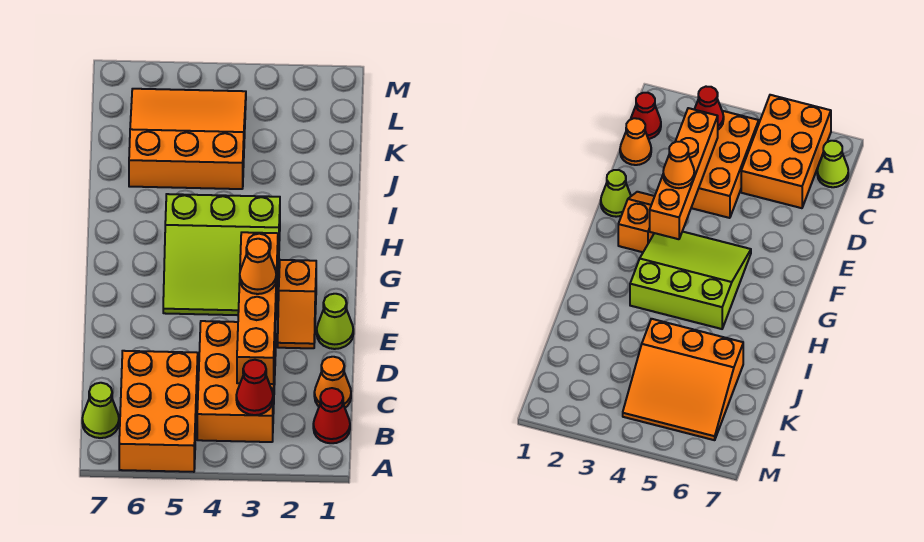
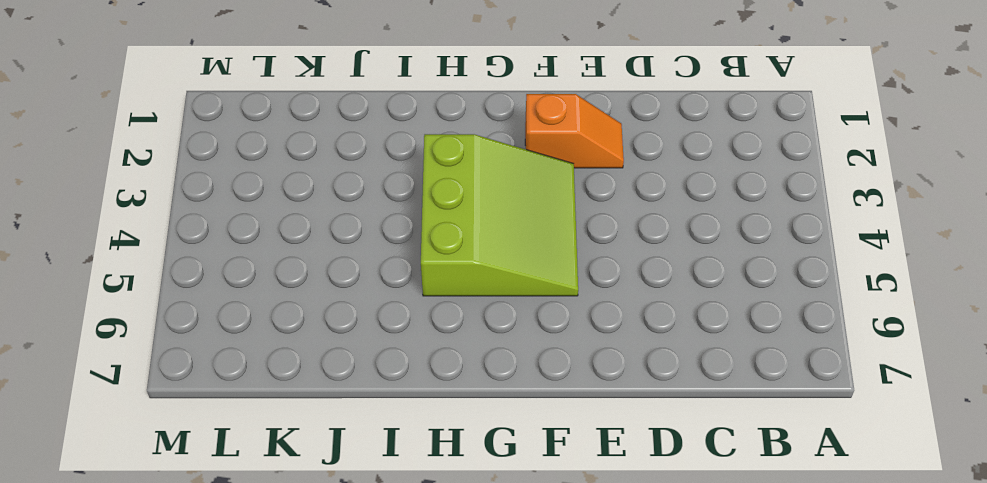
none -> orange brick A5:C6 level 1
none -> red cone B1 level 1
none -> orange brick B3:D4 level 1

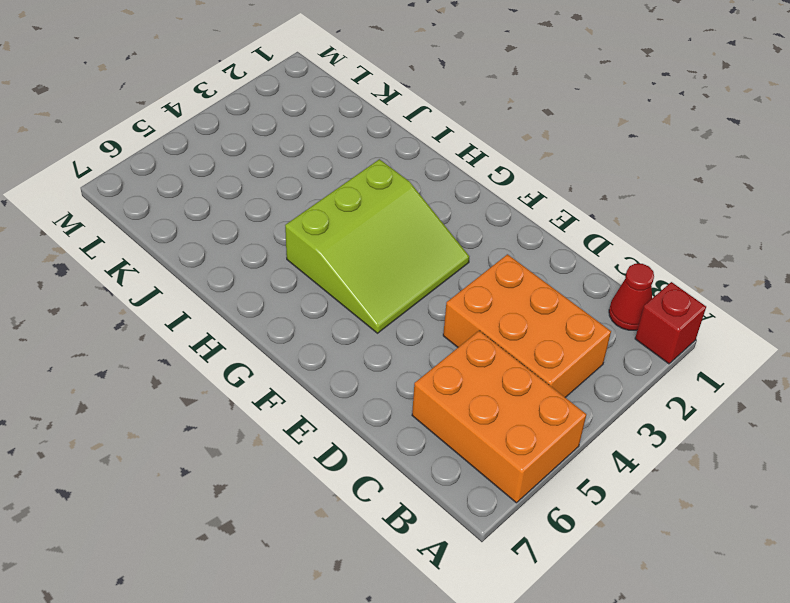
red brick A1 level 1 -> none
none -> lime cone B7 level 1
none -> orange cone C1 level 1
none -> lime cone E1 level 1

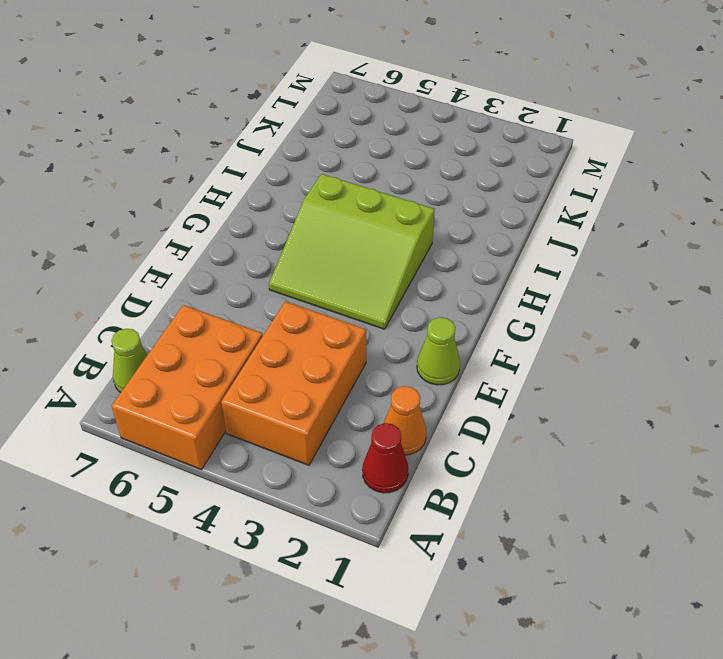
none -> orange slope E2:F2 level 1 top F
none -> orange slope J4:L6 level 1 top J
none -> red cone B3 level 2

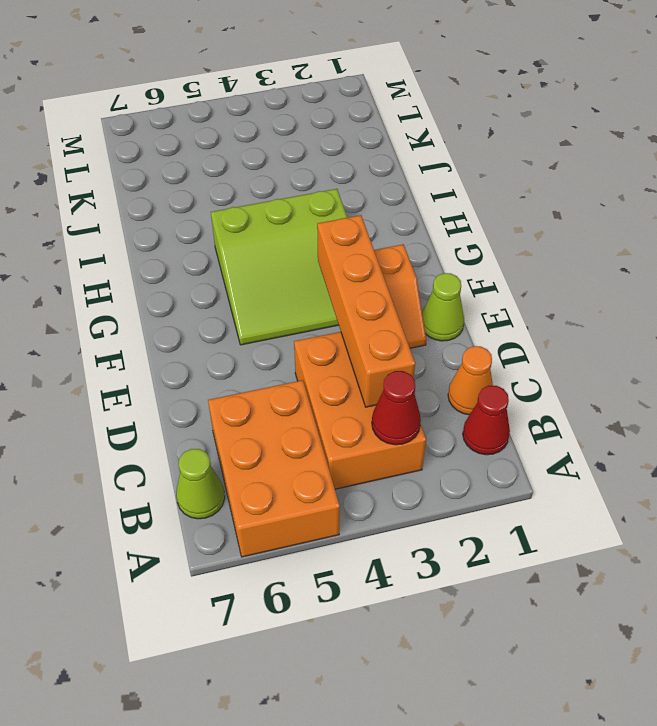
none -> orange slope J4:L6 level 1 top J
none -> orange cone E3 level 3

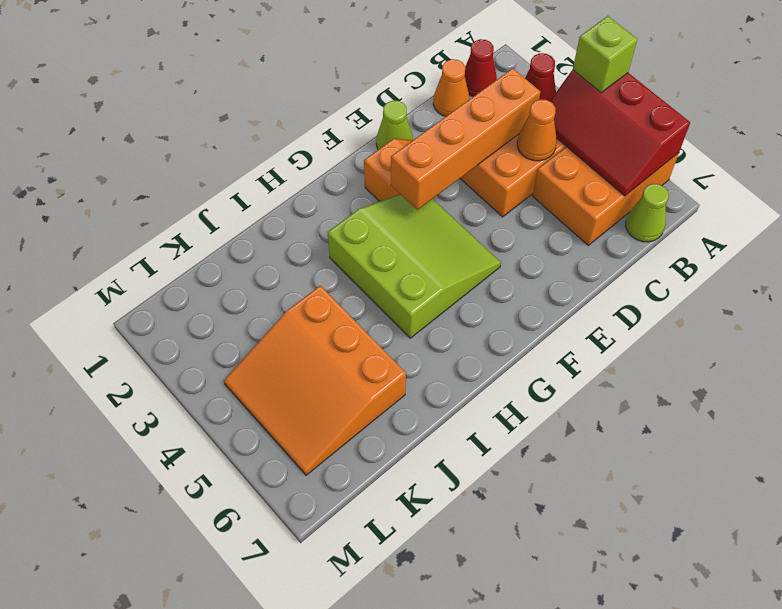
red slope A4:B6 level 2 top A -> none
lime brick A4 level 3 -> none
orange cone C4 level 2 -> orange cone E3 level 3

